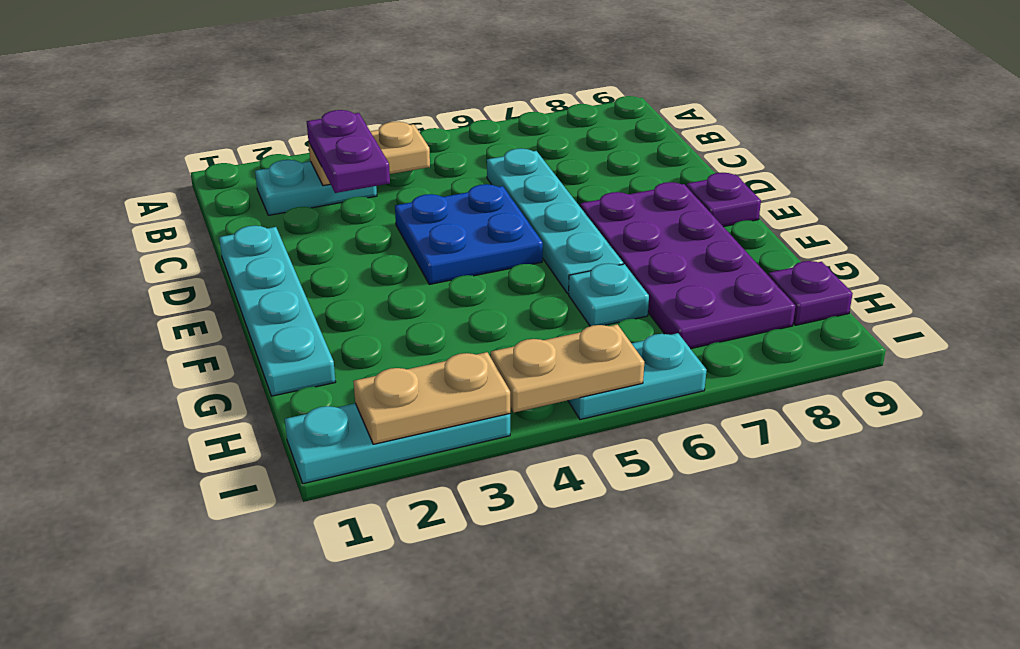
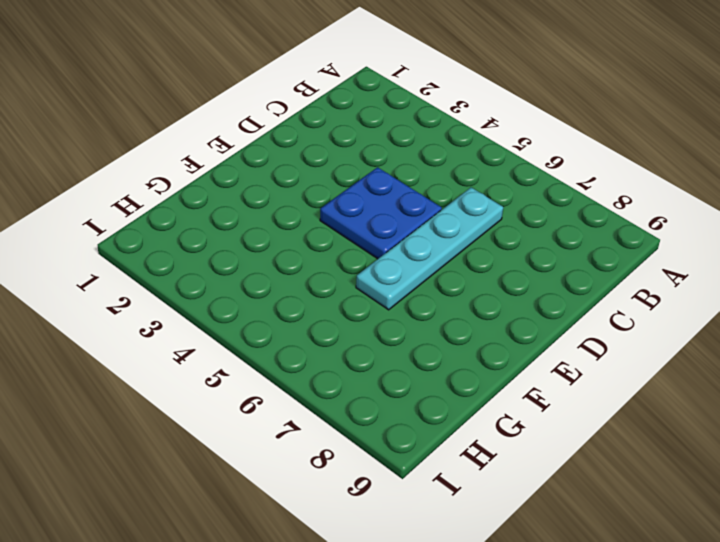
none -> cyan plate B2:B3 level 1
none -> cyan plate D1:G1 level 1
none -> purple plate E7:H8 level 1

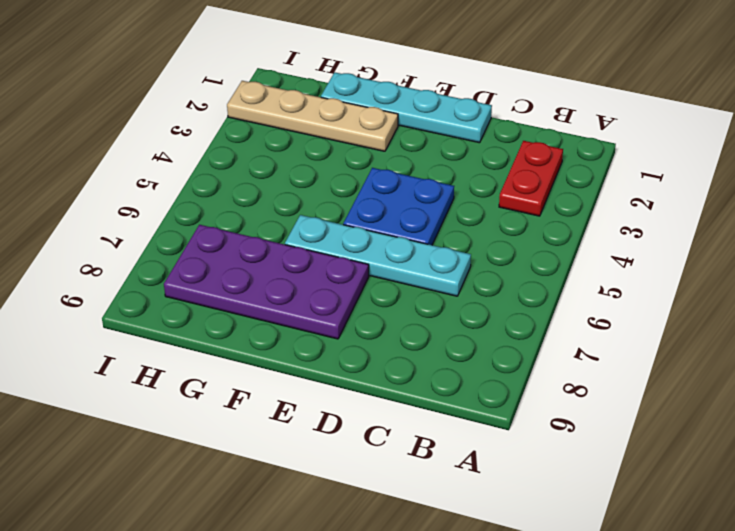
red plate B2:B3 level 1 -> cyan plate B2:B3 level 1
tan plate F2:I2 level 1 -> cyan plate I1:I3 level 1
none -> purple plate E9 level 1
none -> cyan plate G6 level 1
none -> purple plate H9 level 1

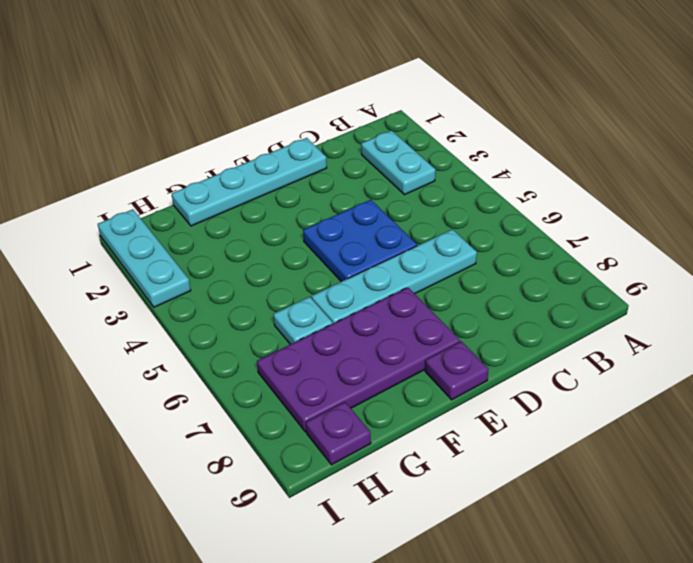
none -> cyan plate I5:I6 level 1
none -> tan plate B3:B4 level 2
none -> tan plate I2:I3 level 2

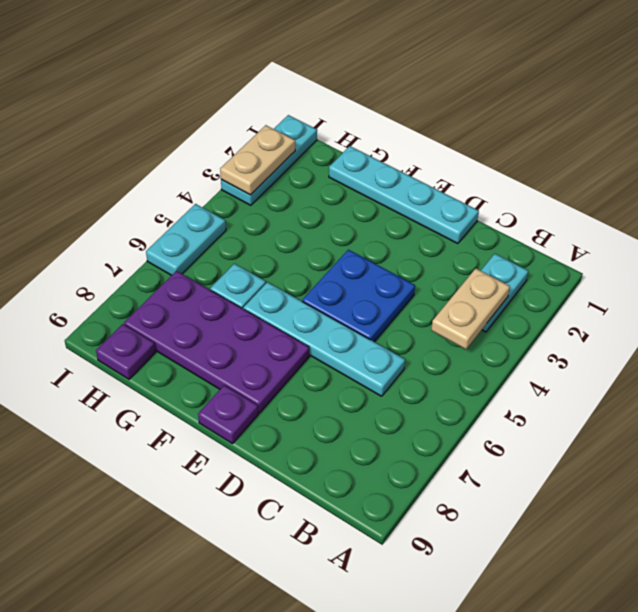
none -> tan plate I4:I5 level 2
none -> purple plate B3:C3 level 3

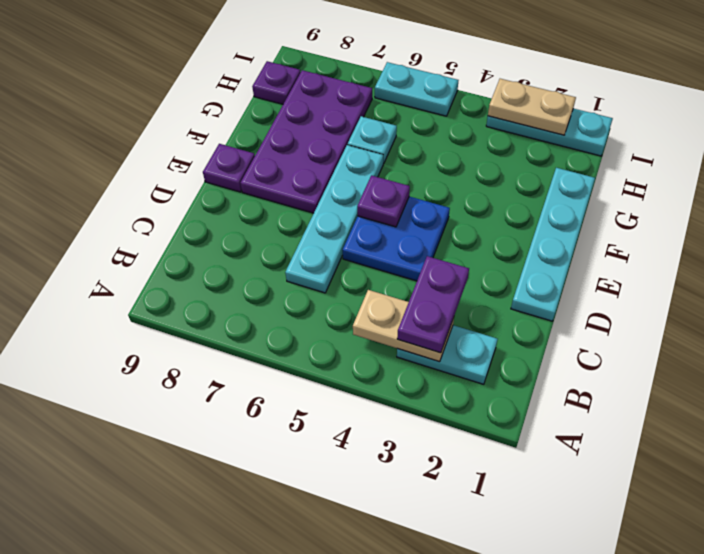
purple plate E5 level 2 -> none
none -> tan plate I4:I5 level 2

